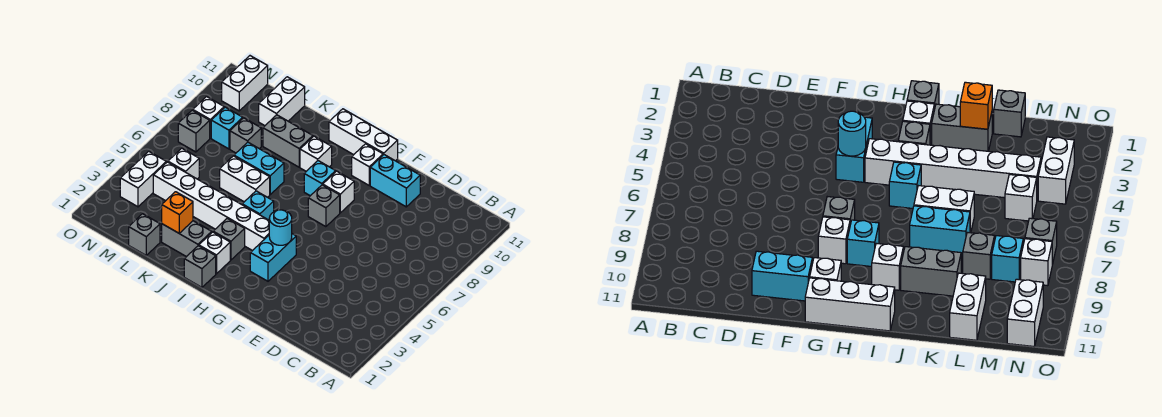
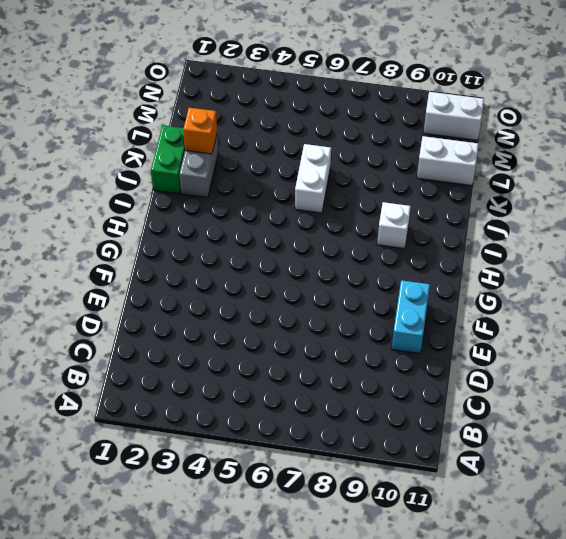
green brick J1:K1 level 1 -> none
none -> cyan brick G3:G4 level 1
none -> grey brick G7 level 1
none -> white brick G8 level 1

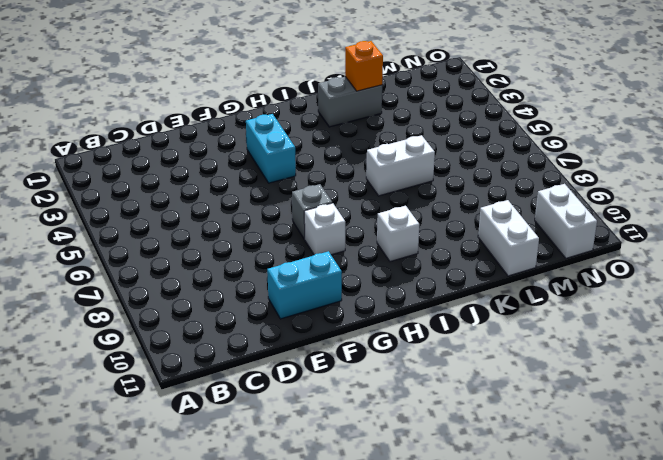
none -> white brick G10 level 1
none -> white brick G11:I11 level 1
none -> white brick H4:M4 level 1

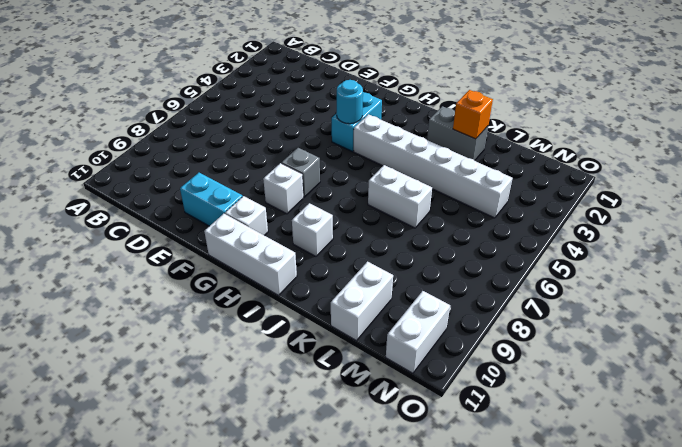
none -> cyan brick H8 level 1
none -> grey brick I1 level 1
none -> white brick I2 level 1

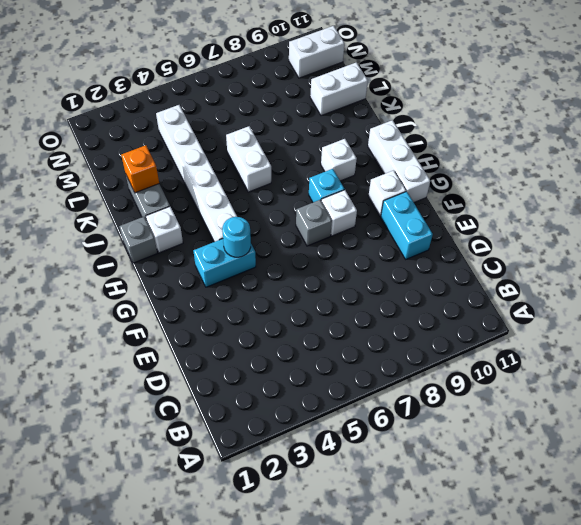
none -> grey brick I3 level 1
none -> cyan brick I5 level 1
none -> cyan brick J7:K7 level 1

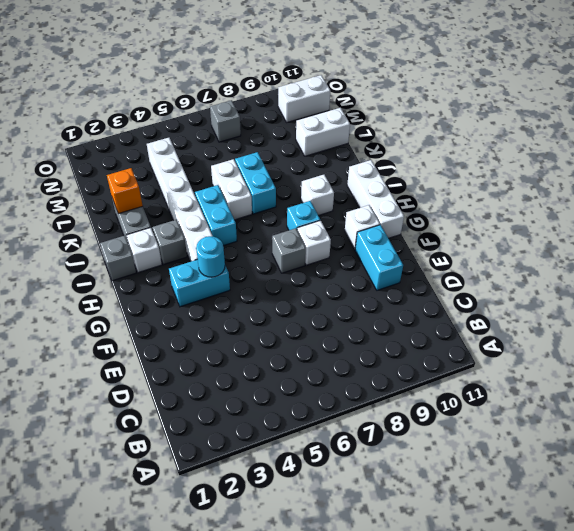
cyan brick I5:J5 level 1 -> cyan brick I5 level 1
none -> grey brick J9:K9 level 1
none -> grey brick L1 level 1
none -> grey brick L8 level 1

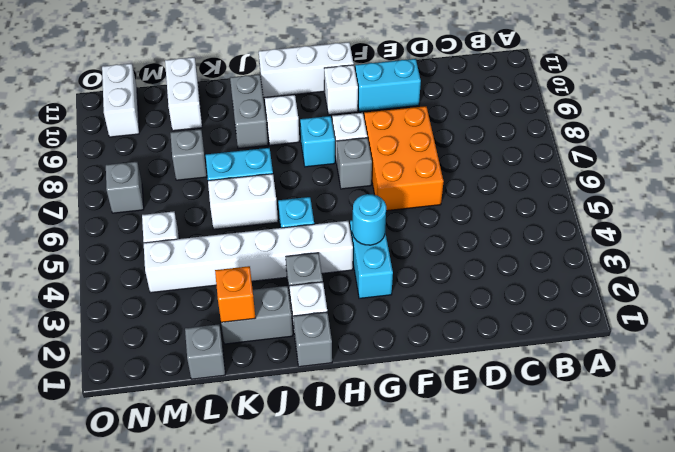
orange brick E6:F8 level 1 -> none
grey brick J9:J10 level 1 -> grey brick J9:K9 level 1
none -> cyan brick M8 level 1
none -> white brick N3:N4 level 1
none -> white brick N8 level 1

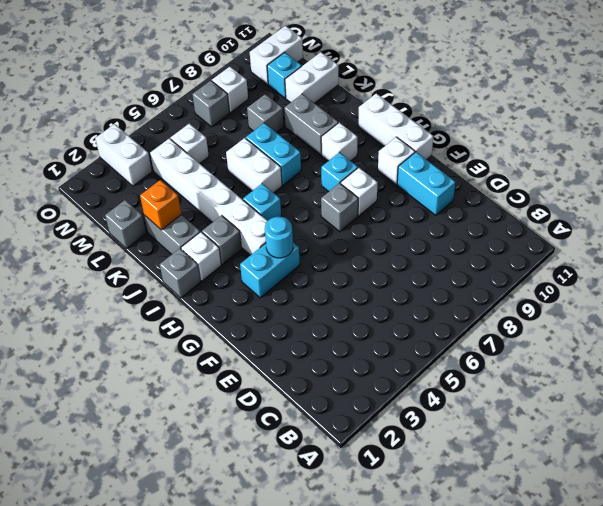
cyan brick M10 level 1 -> cyan brick M8 level 1
white brick N3:O3 level 1 -> white brick N3:N4 level 1

